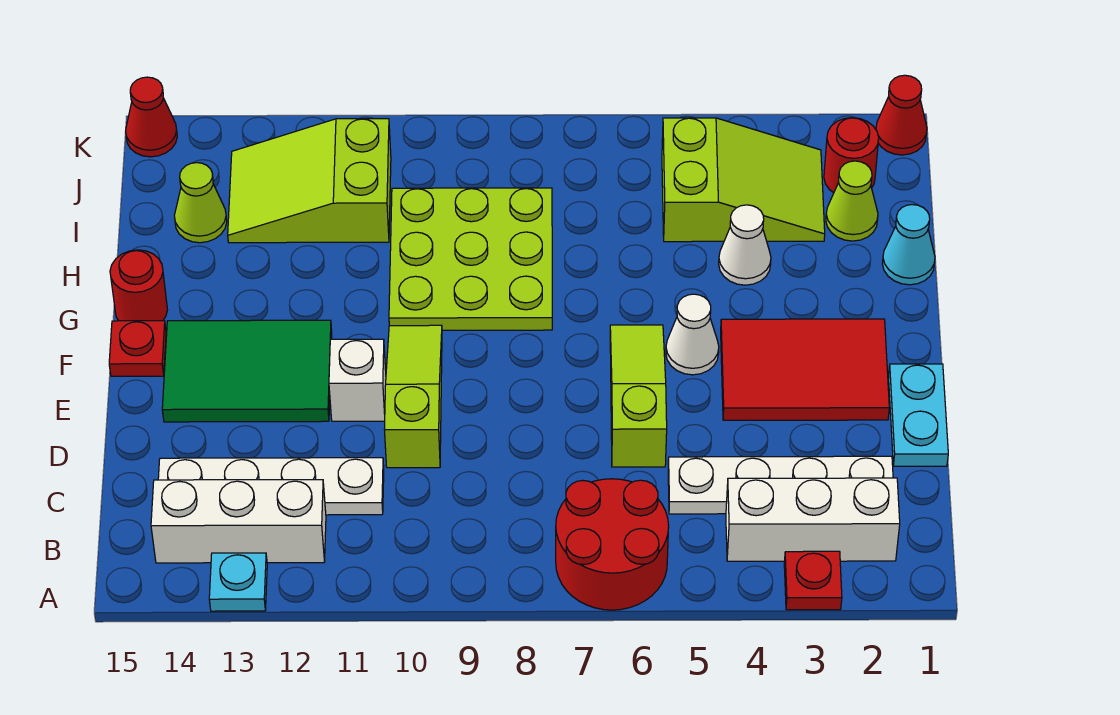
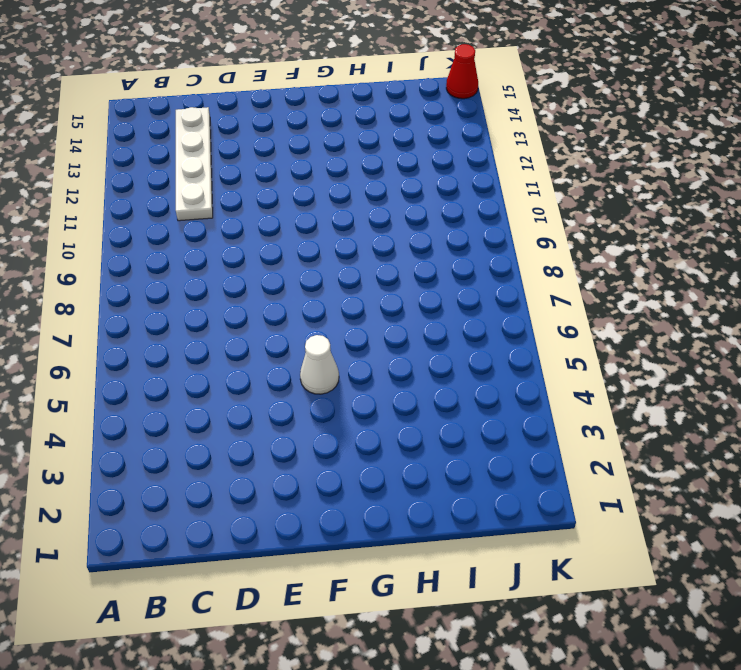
none -> red plate A3 level 1
none -> red round brick A6:B7 level 1
none -> cyan plate A13 level 1

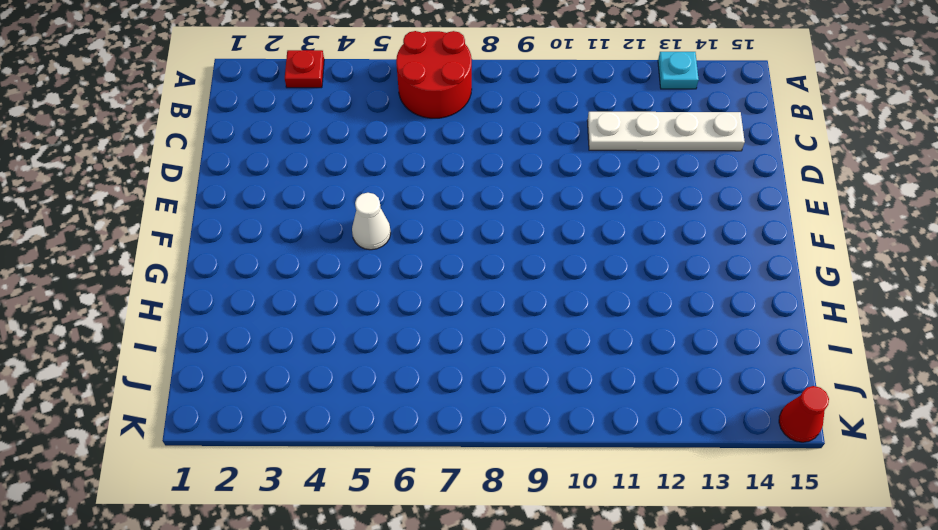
none -> white brick B2:B4 level 1
none -> white brick B12:B14 level 1
none -> white plate C2:C5 level 1

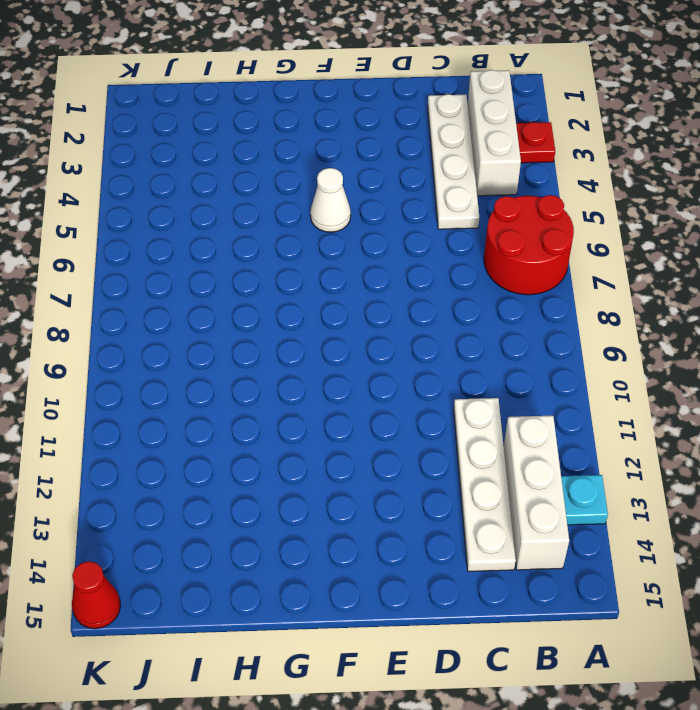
none -> cyan plate D1:E1 level 1
none -> lime slope D6:F6 level 1 top D
none -> lime slope D10:F10 level 1 top D

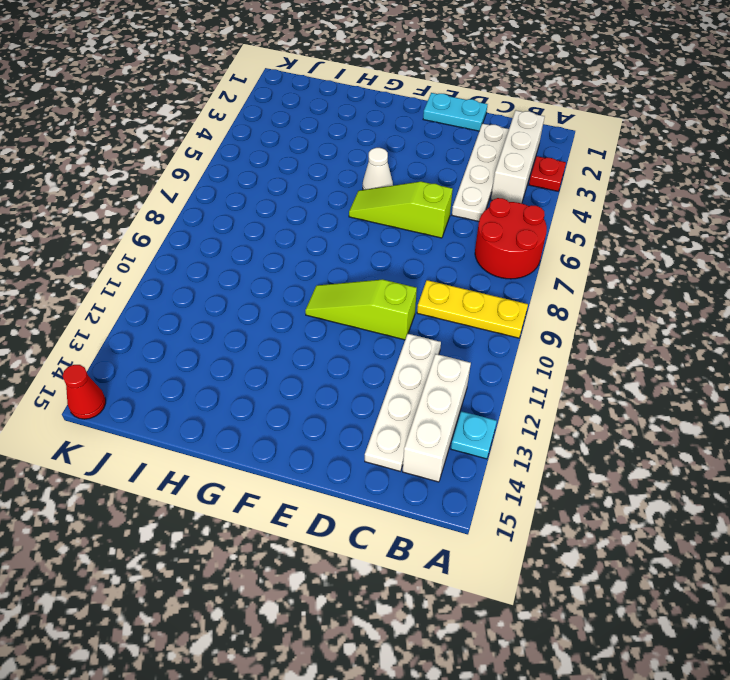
yellow plate A9:C9 level 1 -> none
none -> red tile E2:F4 level 1
none -> white brick E11 level 1
none -> green tile E12:F14 level 1

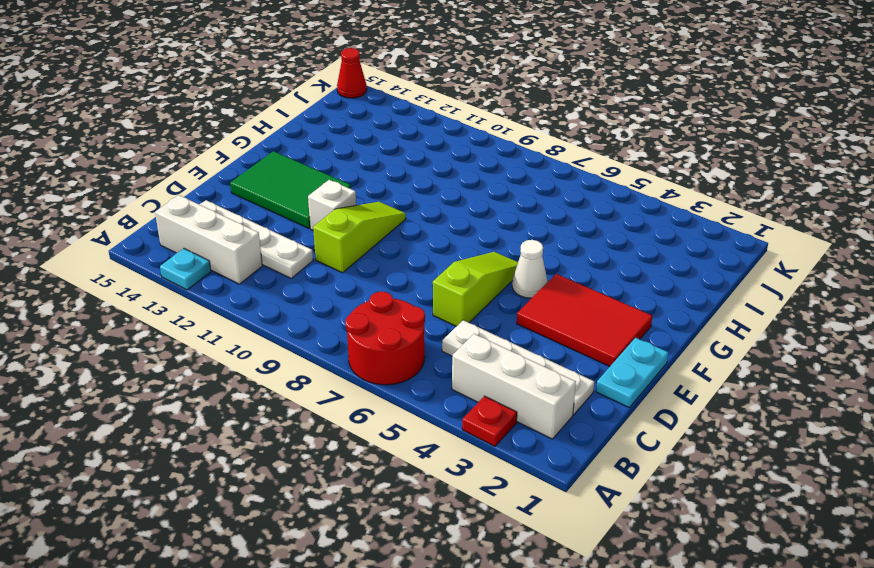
none -> red plate F15 level 1
none -> lime plate G8:I10 level 1
none -> red round brick G15 level 1

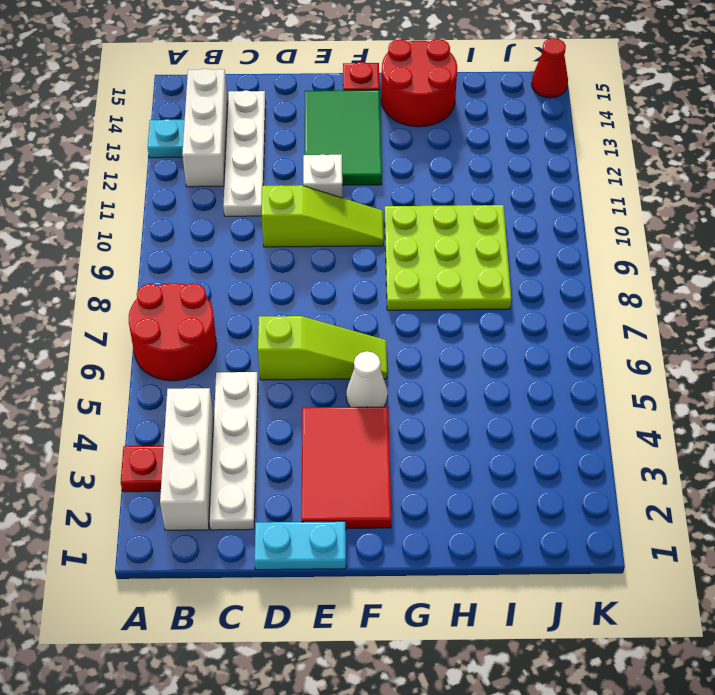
red round brick G14:H15 level 1 -> red round brick G15 level 1
none -> cyan cone H1 level 1
none -> white cone H4 level 1
none -> lime cone I2 level 1

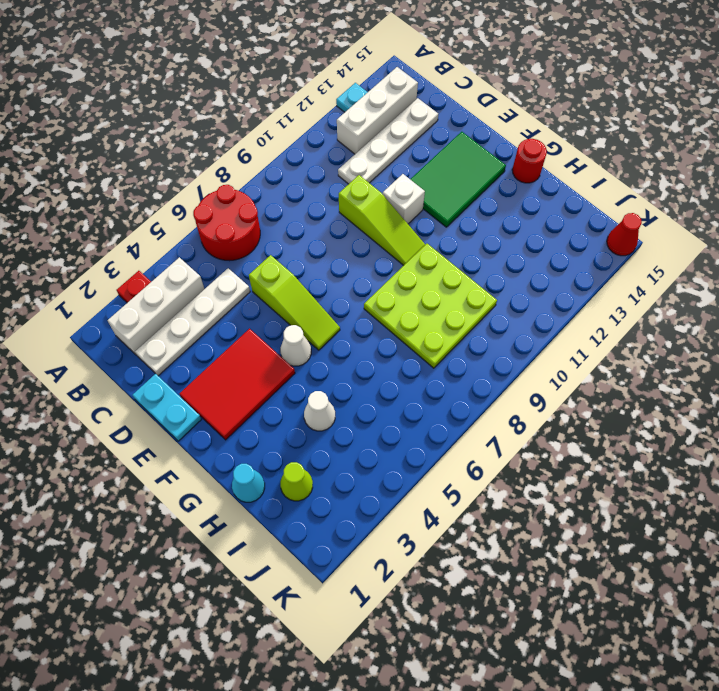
none -> red plate F15 level 1
none -> lime slope I3:J5 level 1 top 5
none -> lime slope I11:J13 level 1 top 11

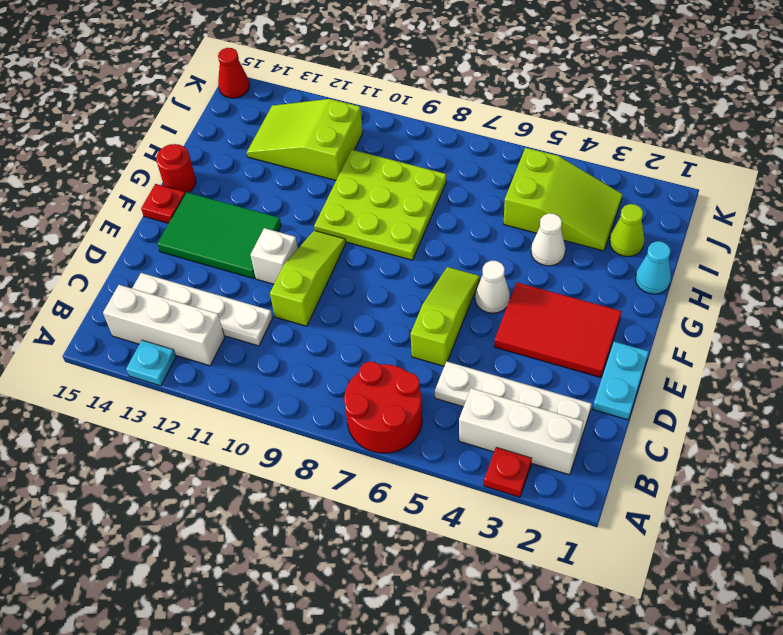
none -> lime cone I14 level 1
none -> red round brick J2 level 1
none -> red cone K1 level 1

